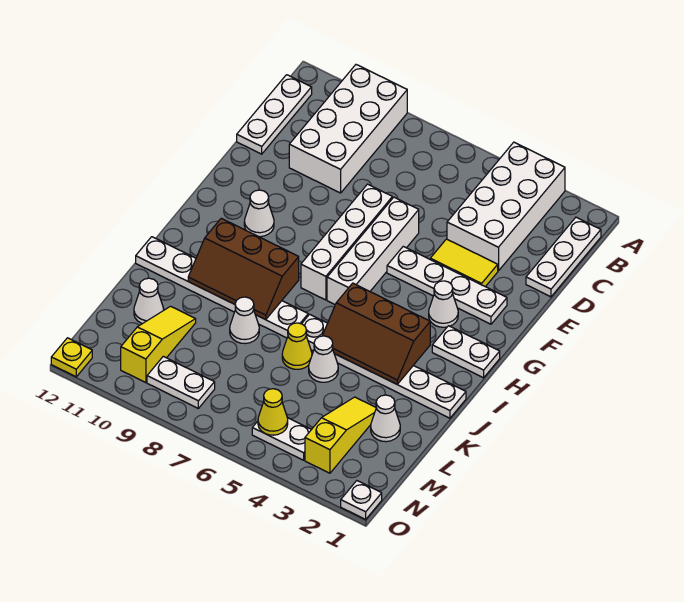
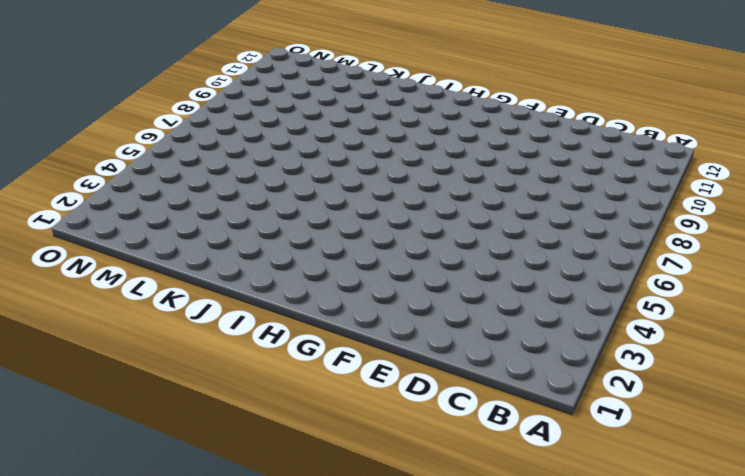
none -> white brick A3:D4 level 1
none -> white brick A9:D10 level 1
none -> white plate B1:D1 level 1

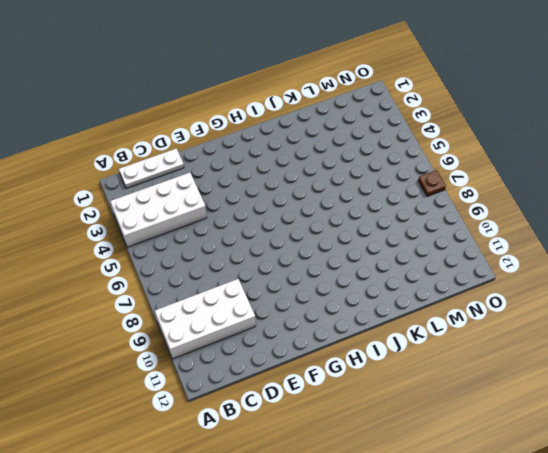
brown plate O7 level 1 -> none
none -> white plate B12:D12 level 1
none -> yellow tile E3:E4 level 1
none -> white brick E6:H6 level 1

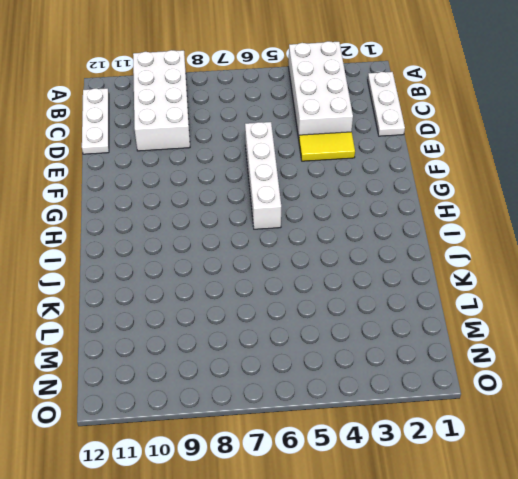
none -> white brick E7:H7 level 1
none -> white plate F2:F5 level 1
none -> white cone G3 level 1

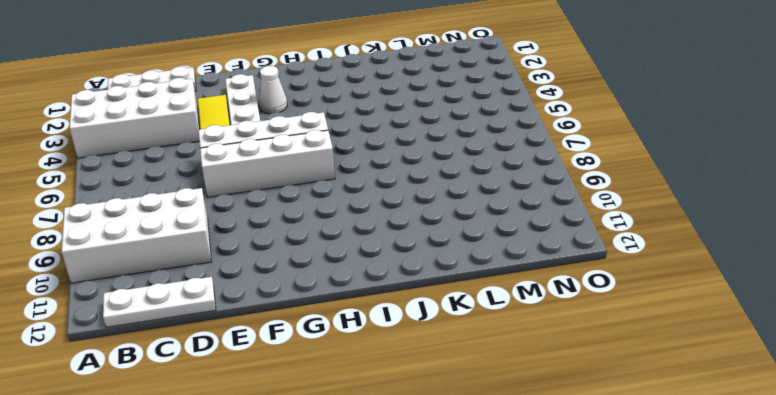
none -> white cone G10 level 1
none -> white plate H1:H2 level 1
none -> white plate J1:J6 level 1

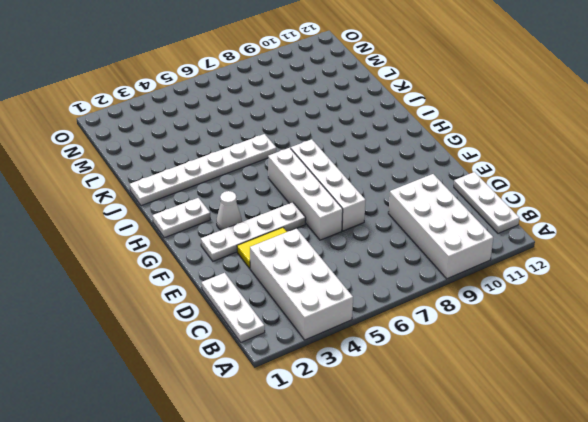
none -> white cone G10 level 1
none -> white plate J7:J12 level 1
none -> white cone K5 level 1

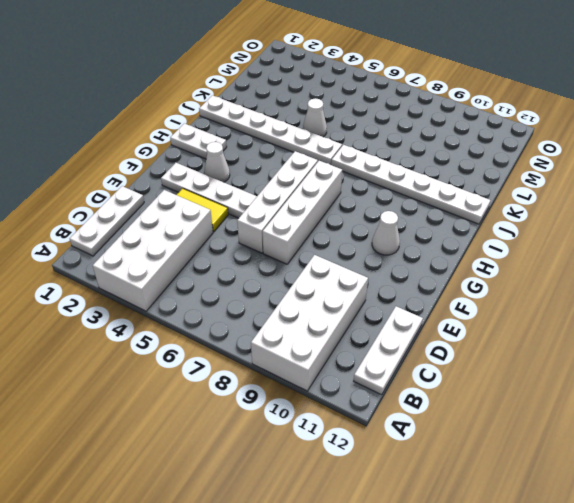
none -> yellow cone K6 level 1
none -> white cone K8 level 1
none -> white cone L2 level 1

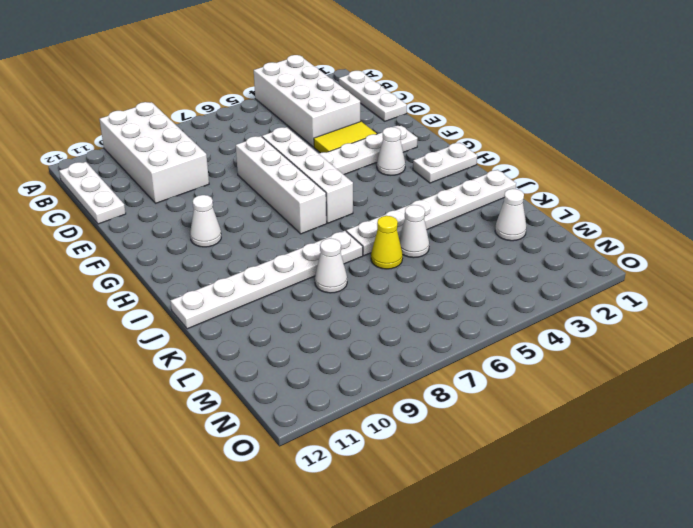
none -> yellow slope L3:N3 level 1 top N
none -> yellow slope L10:N10 level 1 top N
none -> white cone L11 level 1

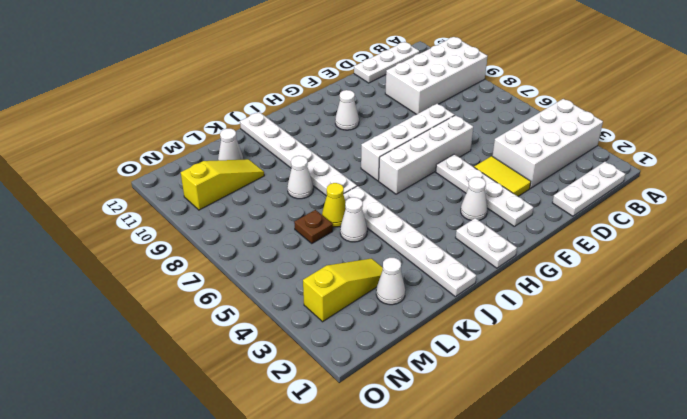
brown plate L6 level 1 -> none
none -> white plate N4:N5 level 1
none -> white plate N8:N9 level 1
none -> white plate O1 level 1

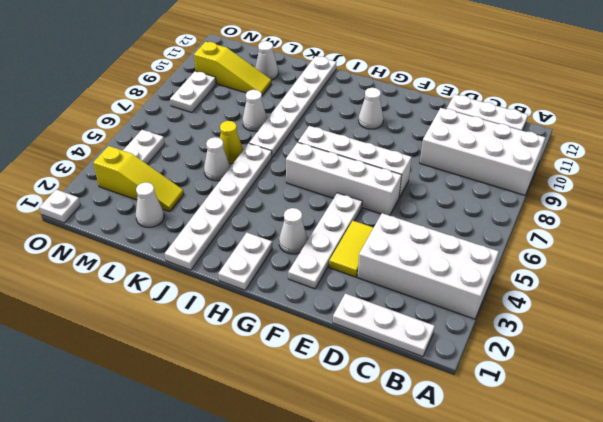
none -> yellow plate O12 level 1
none -> brown slope I3:J5 level 2 top I
none -> brown slope I8:J10 level 2 top I

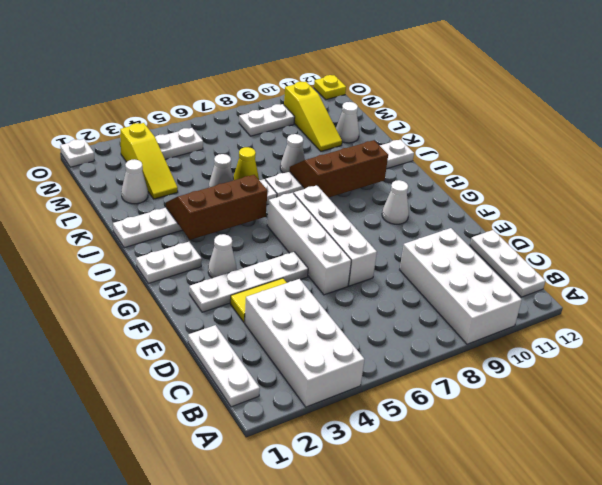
none -> yellow cone N5 level 2

